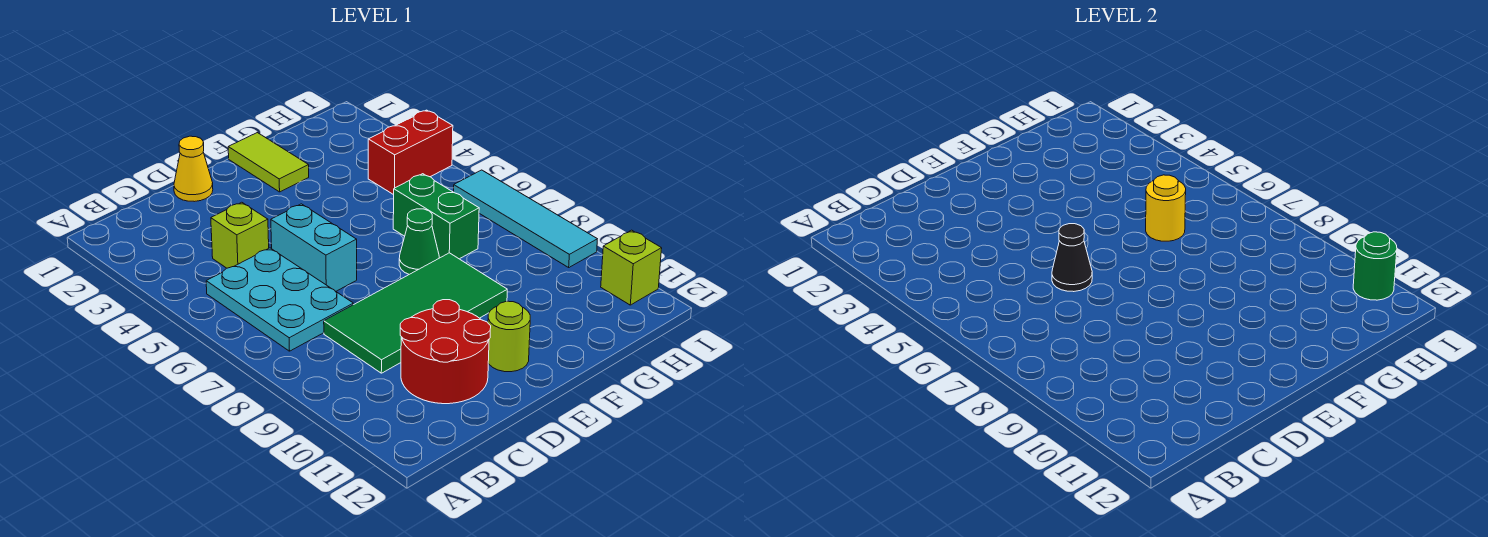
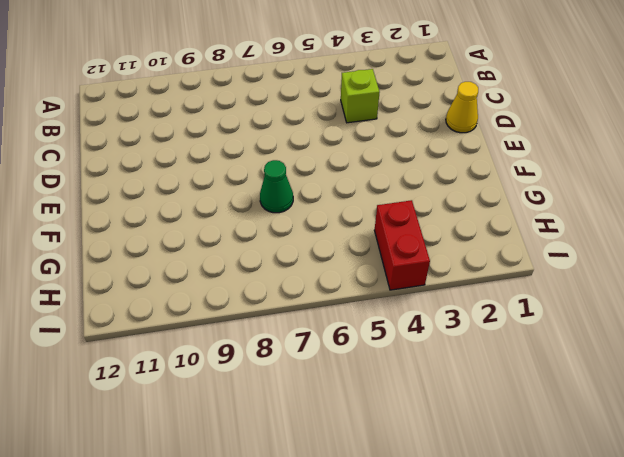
none -> cyan plate B5:C7 level 1
none -> green tile C8:F9 level 1
none -> red round brick C10:D11 level 1

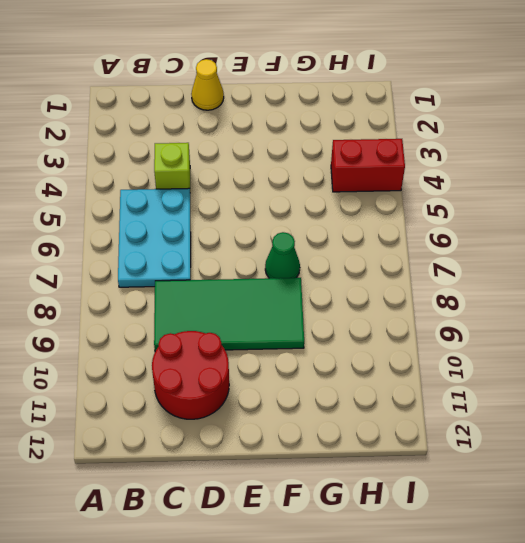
none -> cyan brick D5:D6 level 1
none -> lime round brick E11 level 1
none -> lime tile F1:F2 level 1

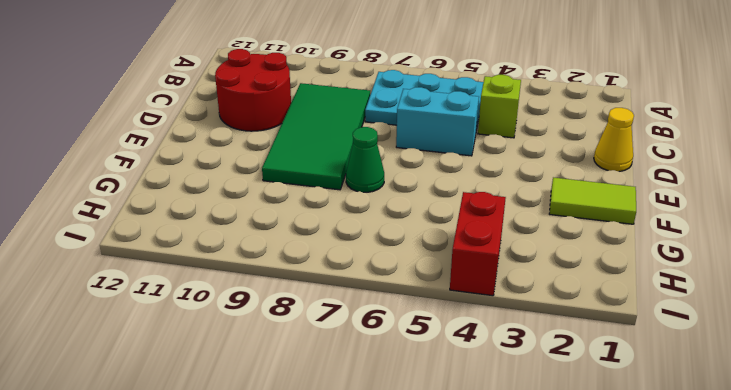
none -> lime round brick E11 level 1
none -> green brick G6:G7 level 1
none -> cyan tile I6:I9 level 1

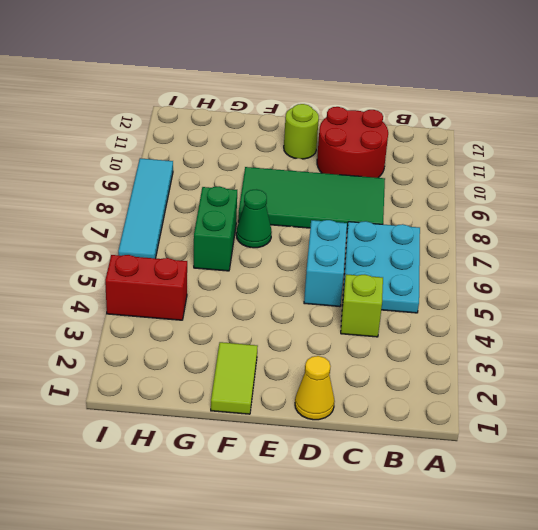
none -> lime brick I11 level 1
none -> black cone D6 level 2
none -> yellow round brick G6 level 2

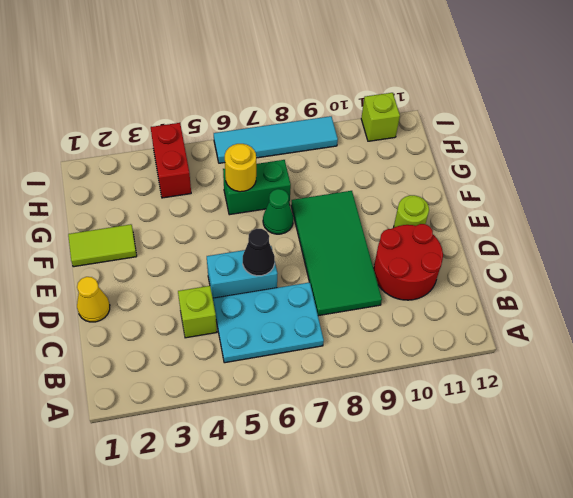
none -> green round brick I11 level 2

